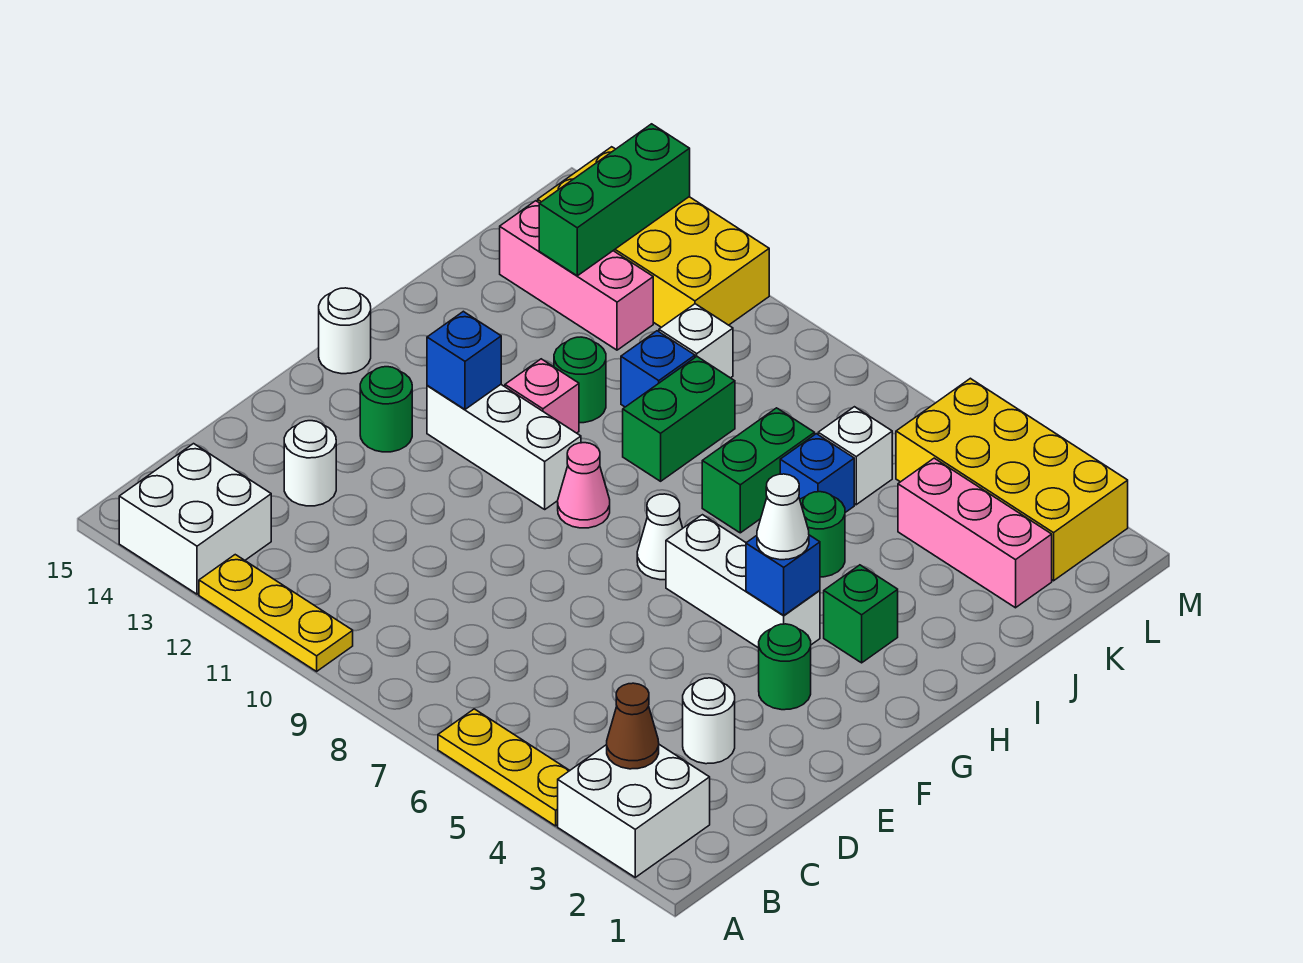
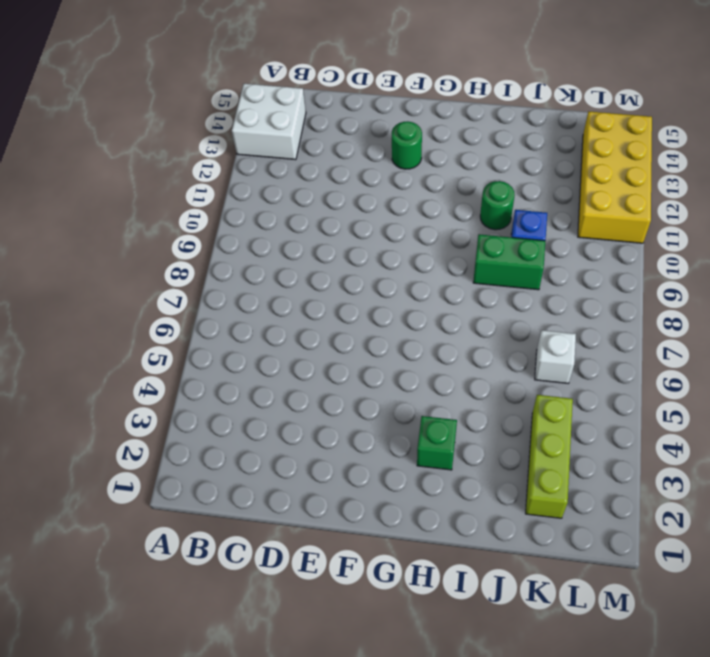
lime brick K2:K4 level 1 -> pink brick K2:K4 level 1
none -> white brick A2:B3 level 1
none -> yellow plate A4:A6 level 1
none -> yellow plate A10:A12 level 1
none -> white round brick D3 level 1

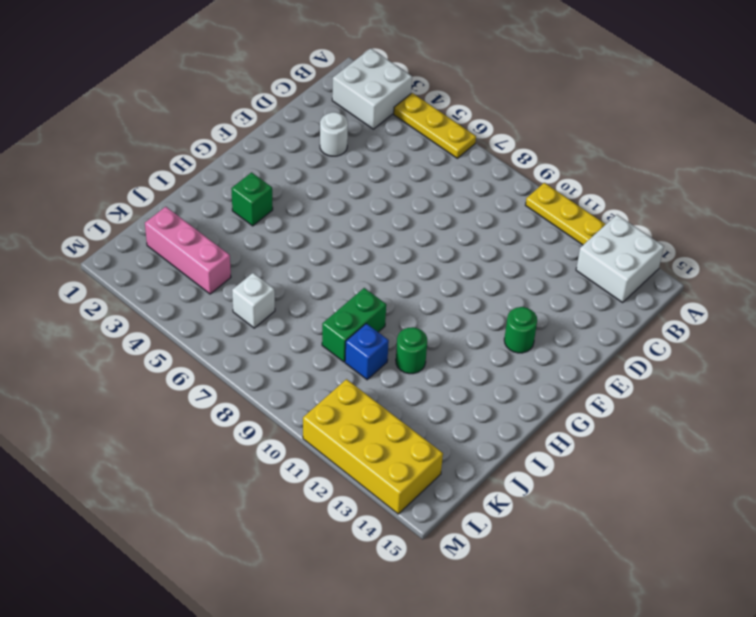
none -> white round brick D13 level 1
none -> green round brick F3 level 1
none -> white brick G4:G6 level 1
none -> white cone G7 level 1

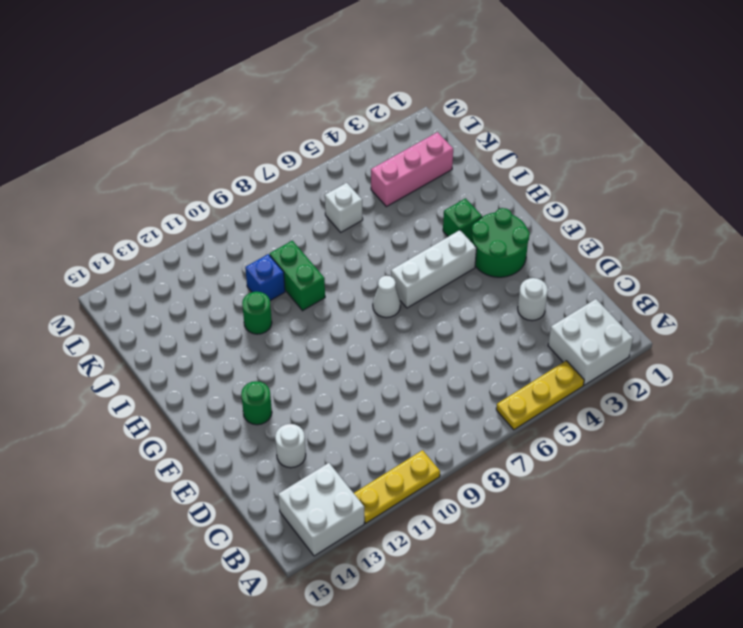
green round brick F2:G3 level 1 -> green round brick F3 level 1
none -> pink cone G9 level 1
none -> white brick G10:G12 level 1
none -> white round brick G15 level 1
none -> pink brick H11 level 1

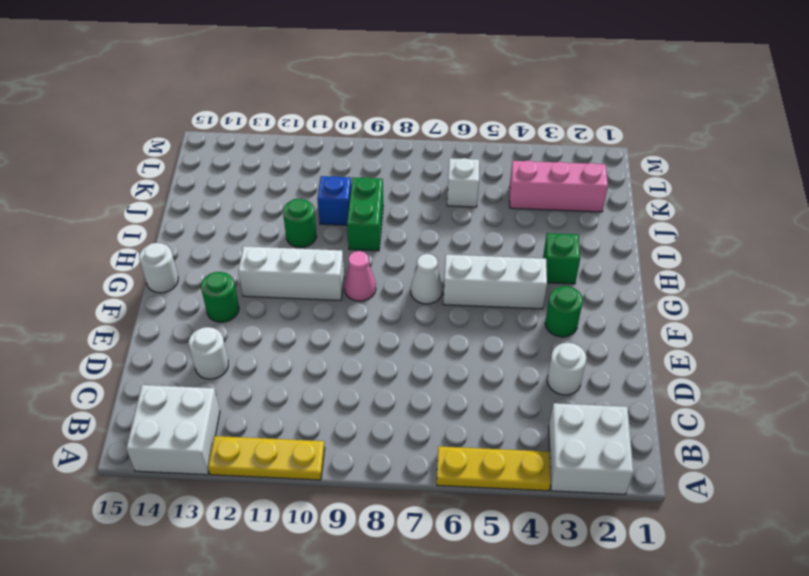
none -> pink brick H11 level 1
none -> green round brick I5 level 1
none -> green brick I7:J7 level 1
none -> blue brick J6 level 1

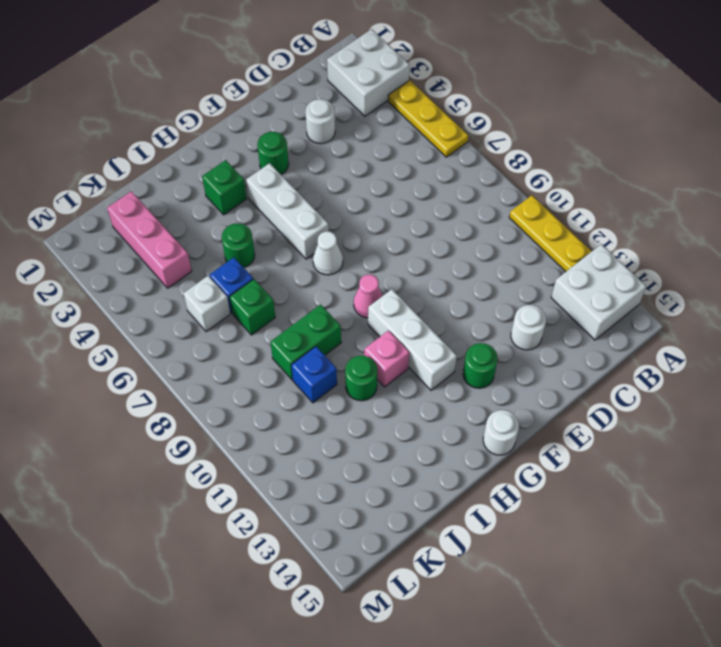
green brick J7 level 1 -> green brick I7:J7 level 1
none -> white brick K10 level 1
none -> pink brick K12:K14 level 1
none -> yellow brick L2:M5 level 1
none -> yellow brick L11:M14 level 1

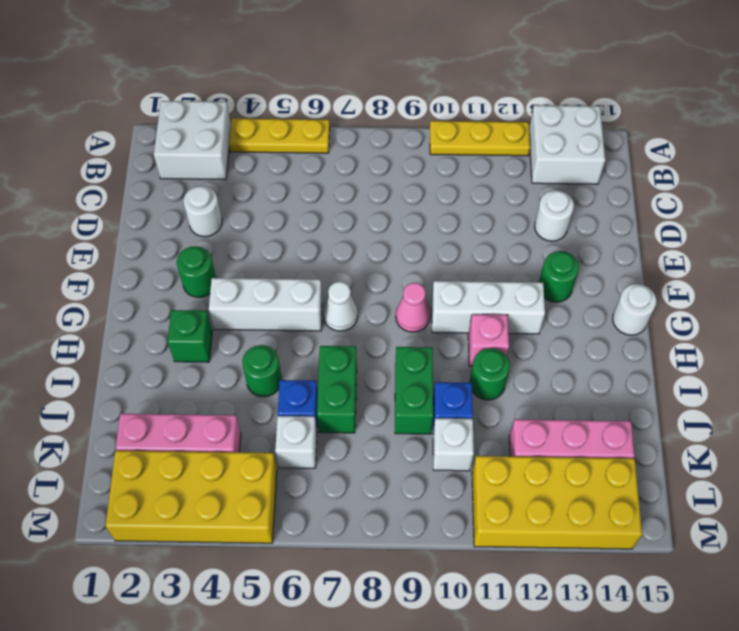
none -> brown cone B3 level 2
none -> blue brick G4 level 2
none -> blue brick G12 level 2
none -> green brick K13:M13 level 2

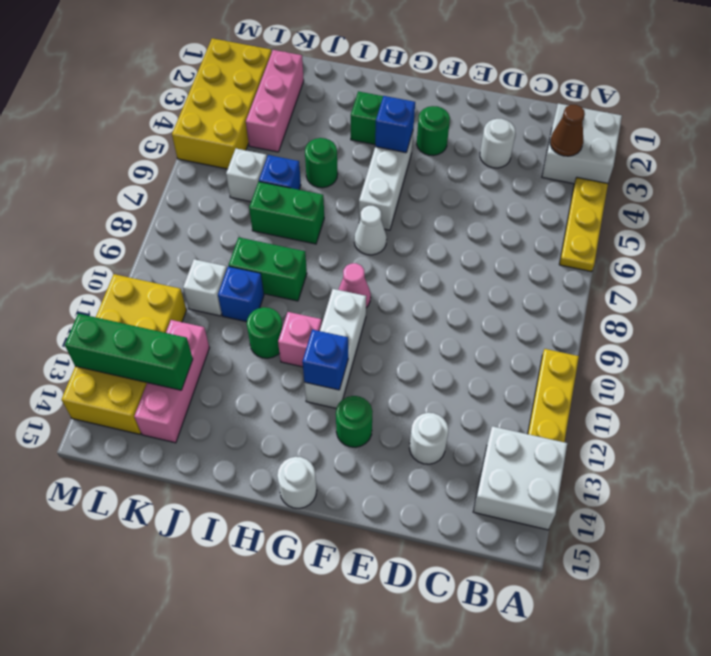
none -> white cone G4 level 3

